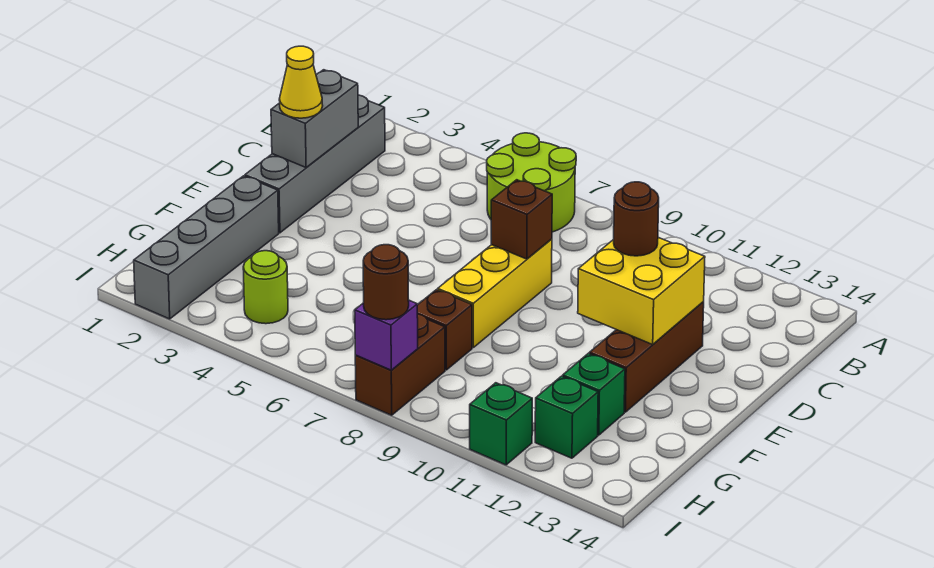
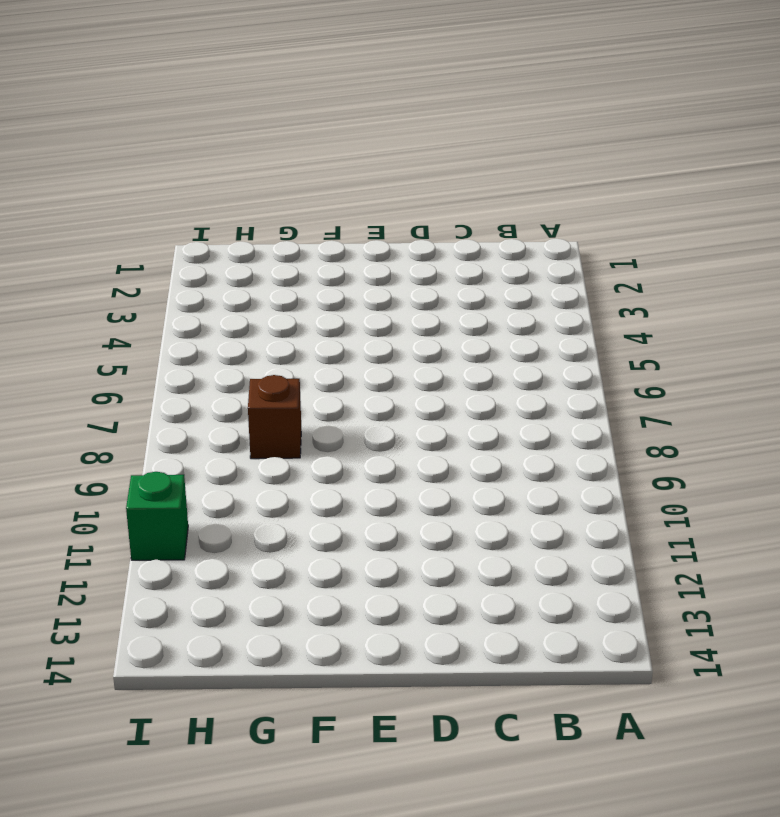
none -> lime round brick A6:B7 level 1
none -> grey brick B2:E2 level 1
none -> yellow brick D8:F8 level 1

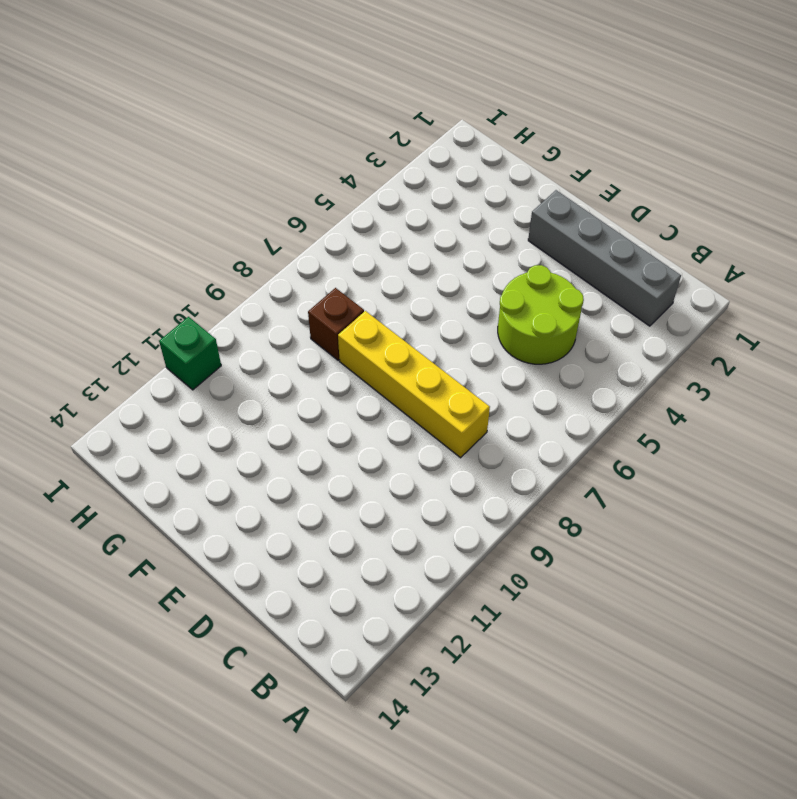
lime round brick C4:D5 level 1 -> lime round brick A6:B7 level 1
yellow brick C8:F8 level 1 -> yellow brick D8:F8 level 1
none -> brown brick D12:F12 level 1
none -> grey brick F2:I2 level 1
none -> green brick G12 level 1

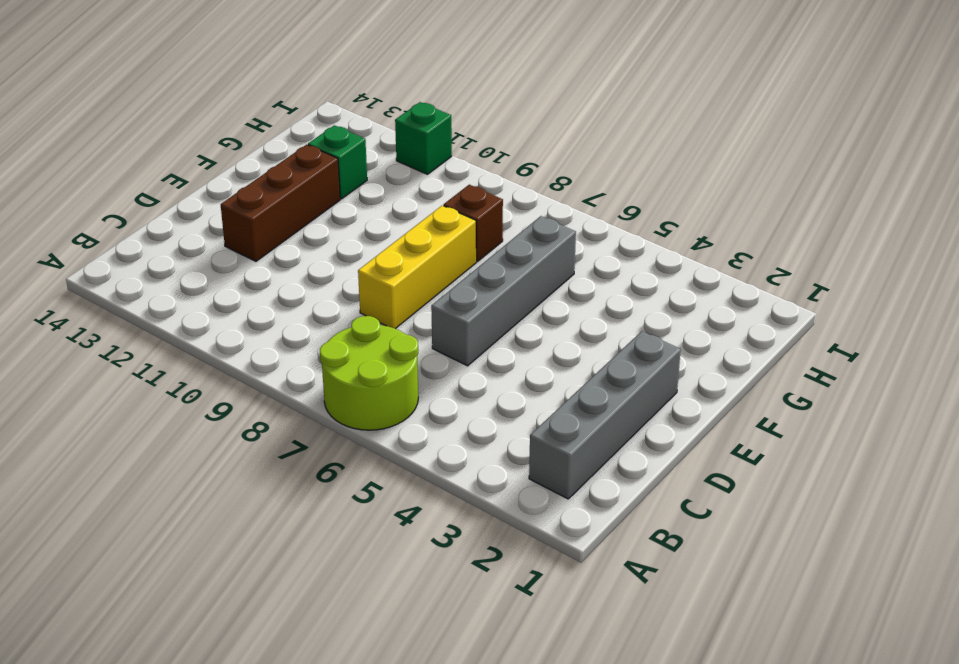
grey brick D6:G6 level 1 -> grey brick F2:I2 level 1
none -> lime round brick H4 level 1
none -> brown brick H8:I8 level 1
none -> green brick H12 level 1

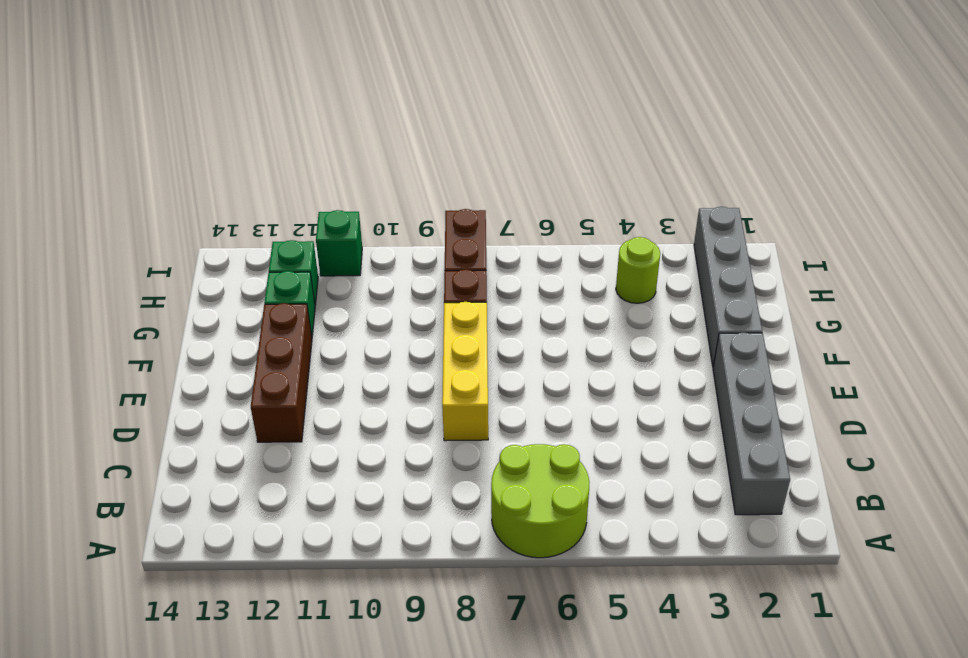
none -> grey brick C2:D2 level 2
none -> brown brick D8 level 2
none -> yellow brick D11:E12 level 2

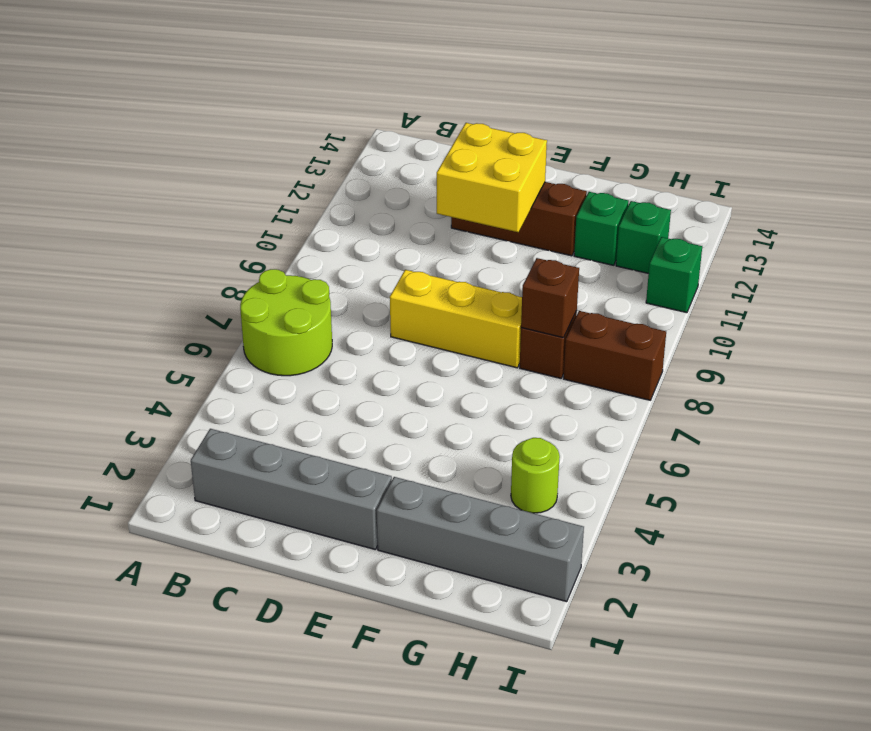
brown brick G8 level 2 -> brown brick D8 level 2
none -> grey brick C2:D2 level 2
none -> purple brick I8 level 2
none -> yellow cone D2 level 3

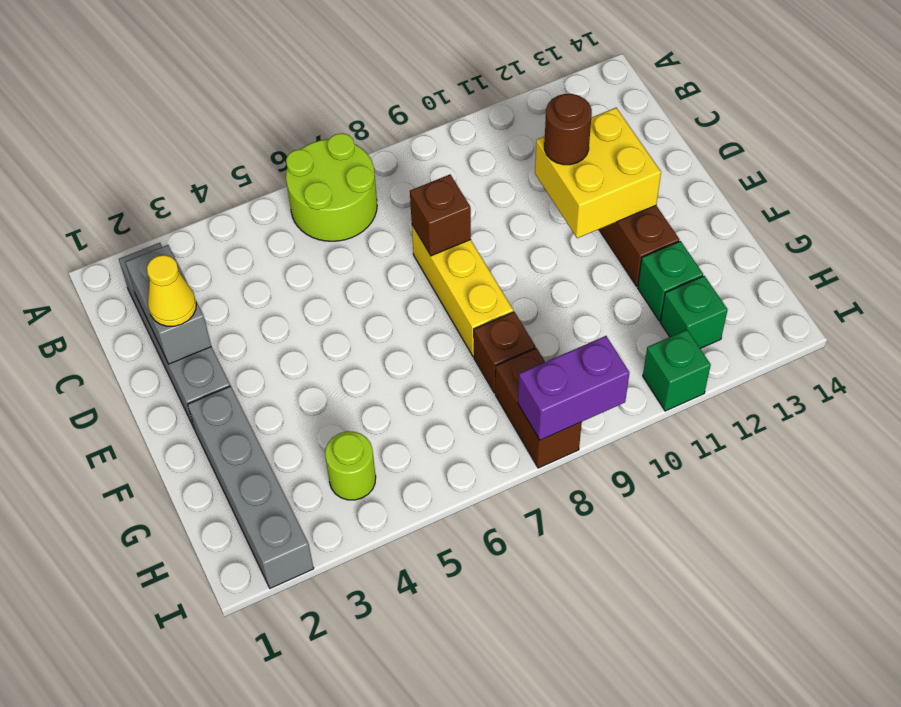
purple brick I8:I9 level 2 -> purple brick I8 level 2
none -> brown round brick I8 level 3

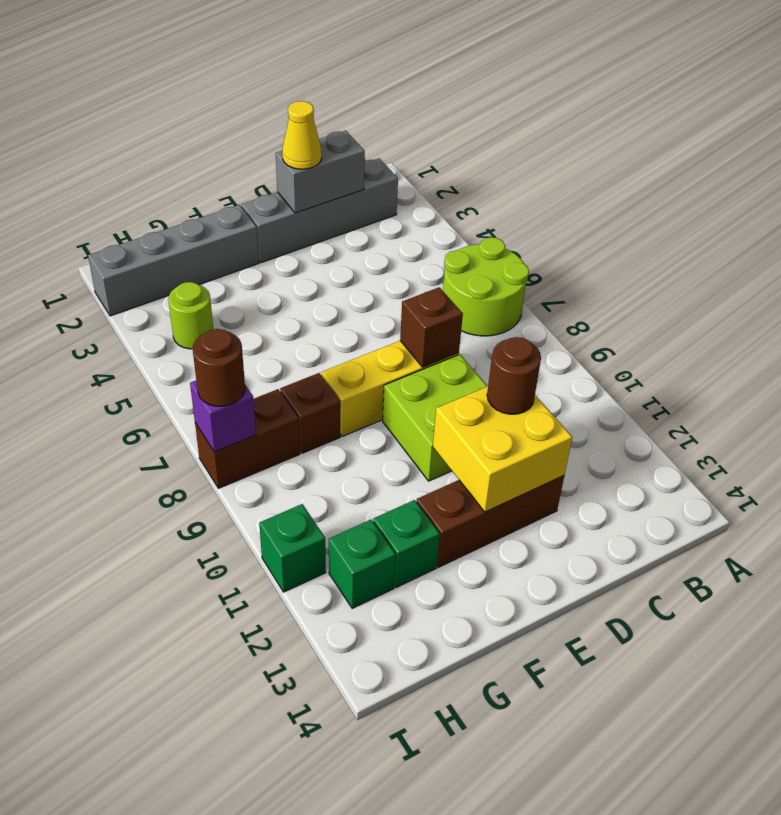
lime brick D9:E10 level 1 -> none

